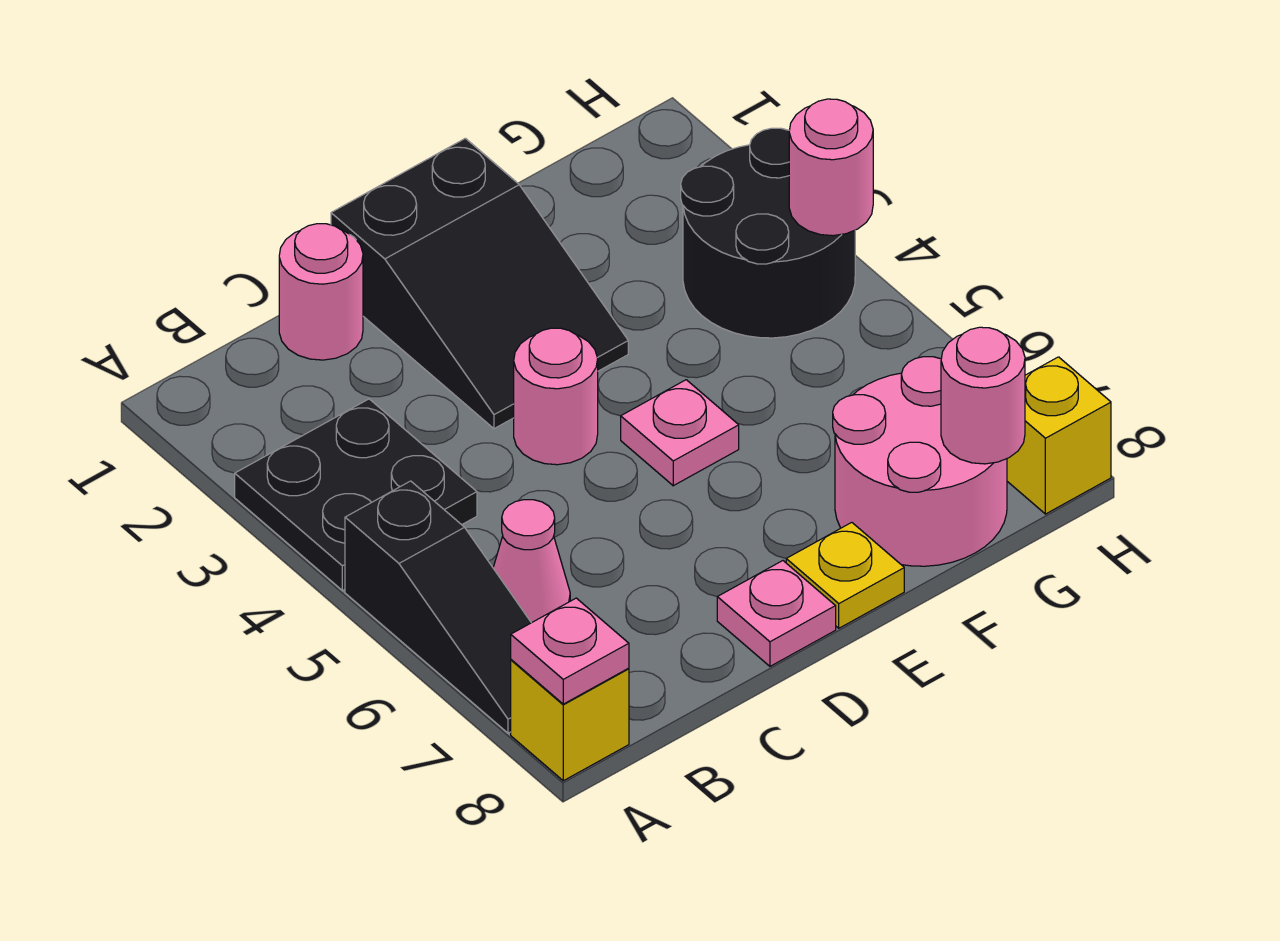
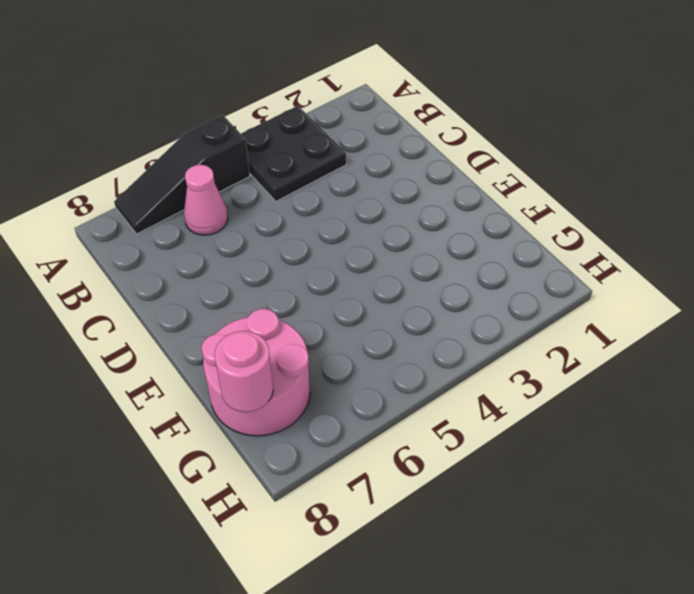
none -> yellow brick A8 level 1
none -> pink round brick C1 level 1
none -> black slope D1:E3 level 1 top 1

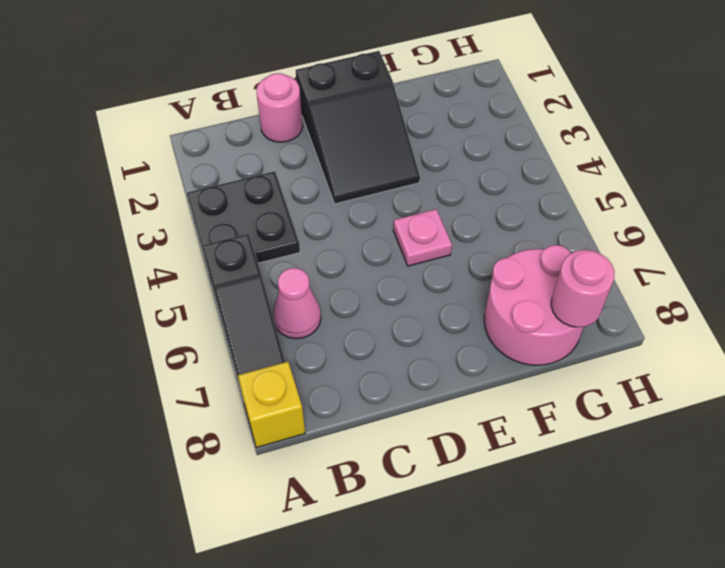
none -> pink round brick D4 level 1
none -> pink plate D8 level 1
none -> yellow plate E8 level 1

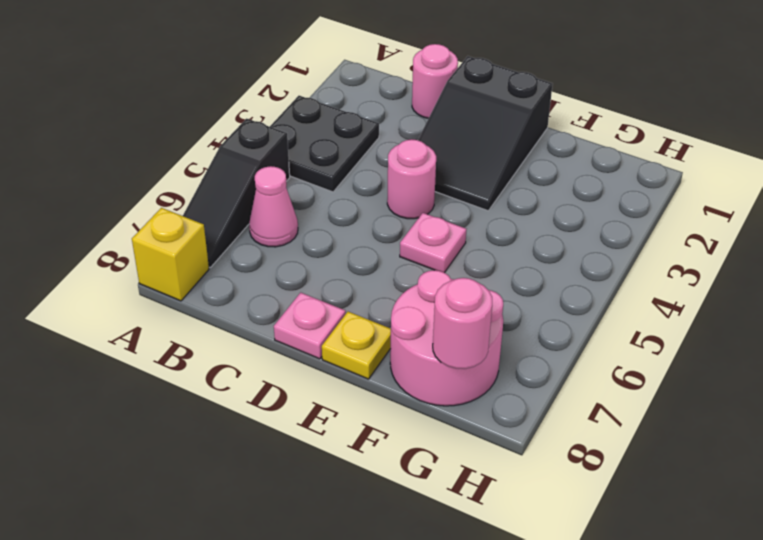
none -> black round brick G3:H4 level 1
none -> yellow brick H8 level 1
none -> pink plate A8 level 2

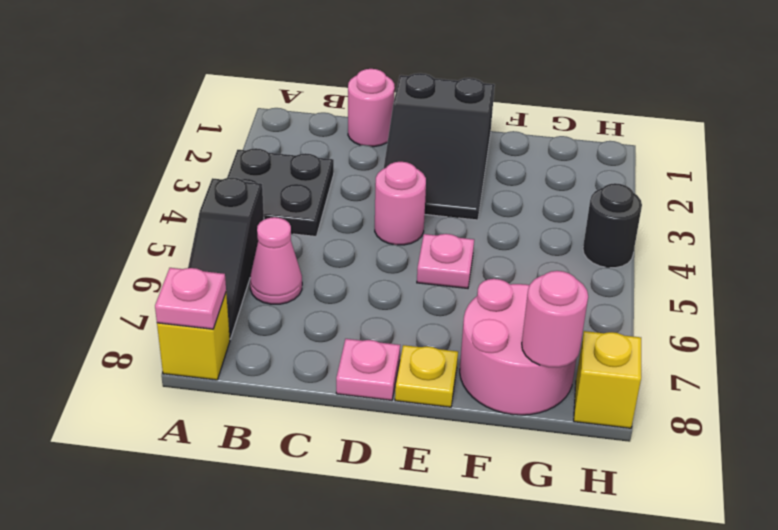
black round brick H4 level 1 -> black round brick G3:H4 level 1
none -> pink round brick H4 level 2

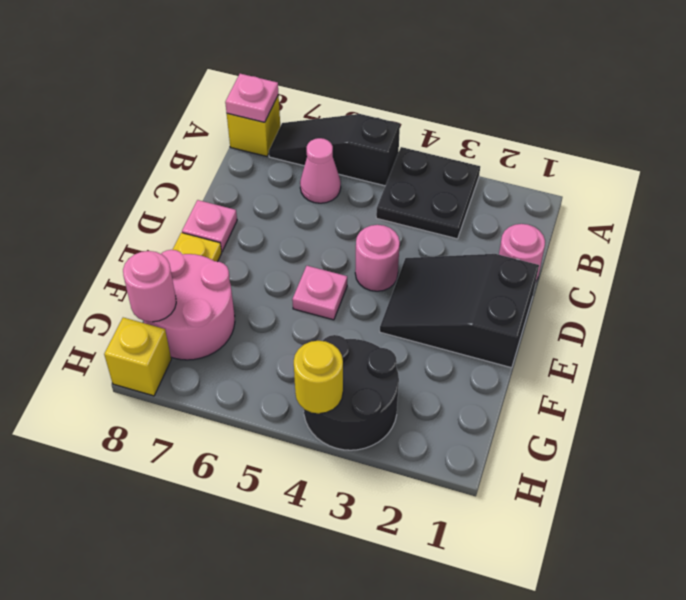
yellow round brick H4 level 2 -> pink round brick H4 level 2

